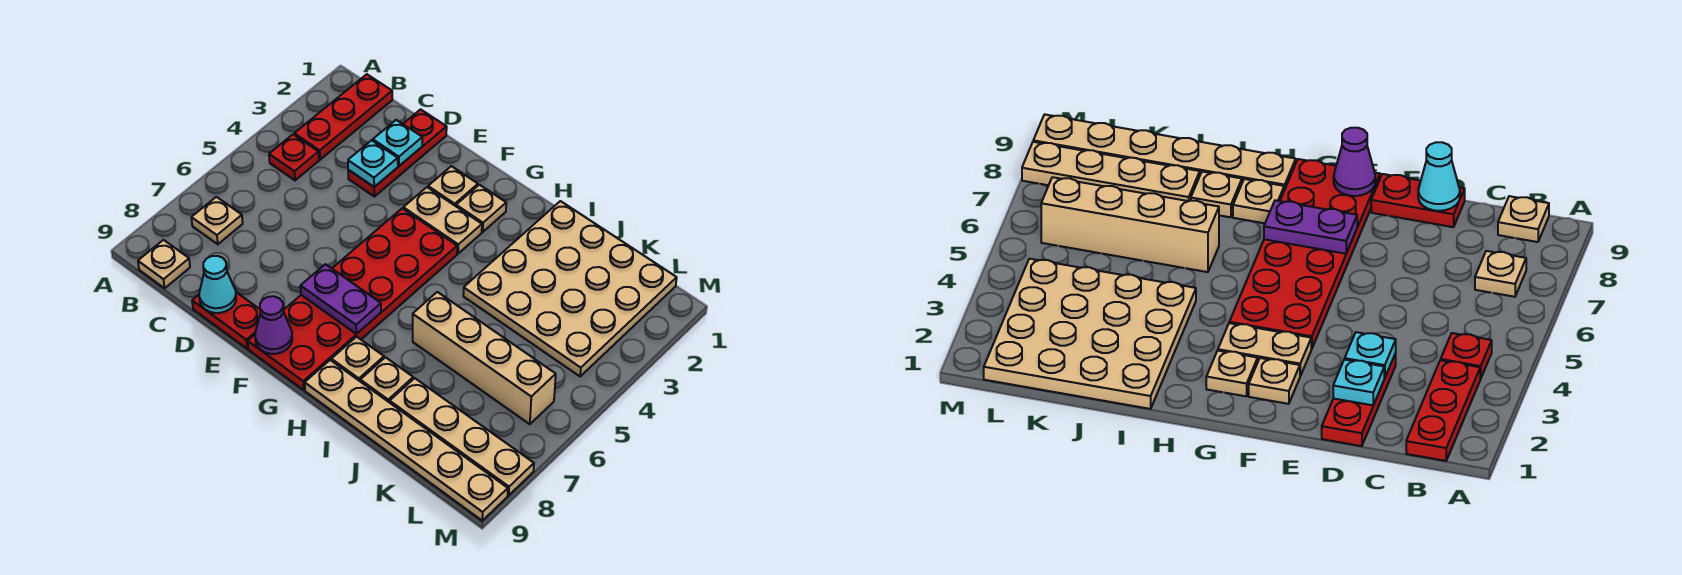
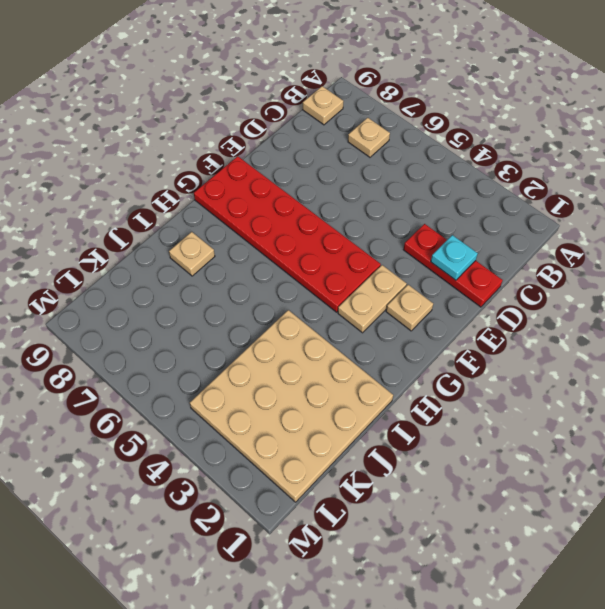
none -> red plate B1:B3 level 1
none -> red plate B4 level 1
none -> red plate D9:E9 level 1

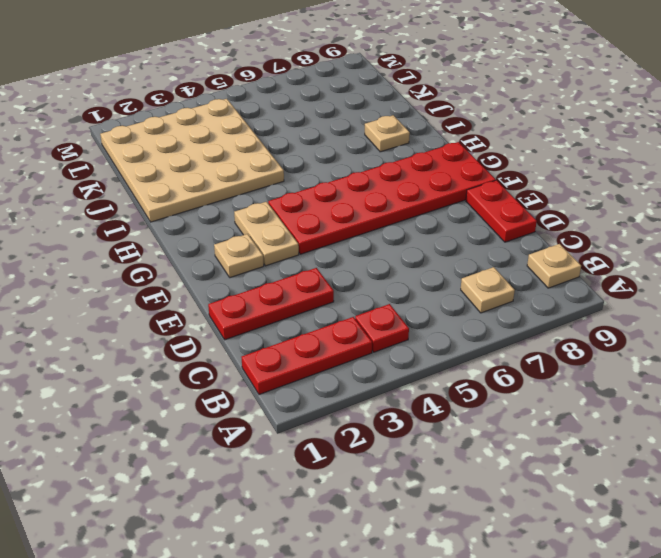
none -> tan plate G2 level 1
none -> tan plate H8 level 1
none -> tan plate H9:M9 level 1

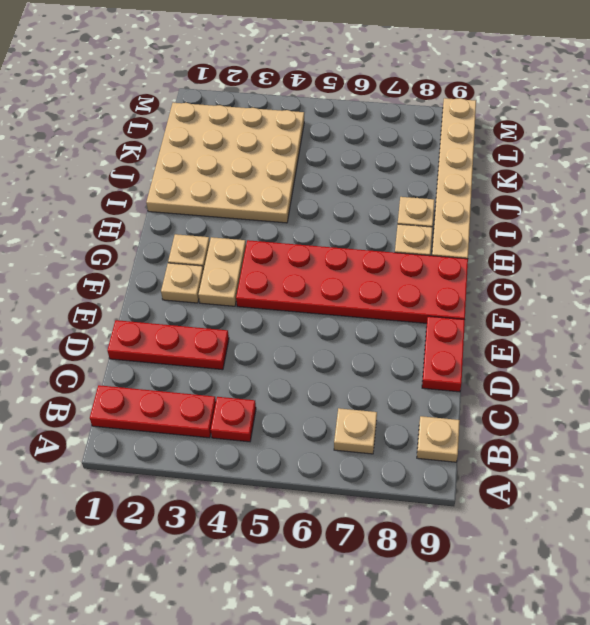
none -> tan brick I6:L6 level 1
none -> tan plate J8:M8 level 1
none -> cyan plate D2 level 2

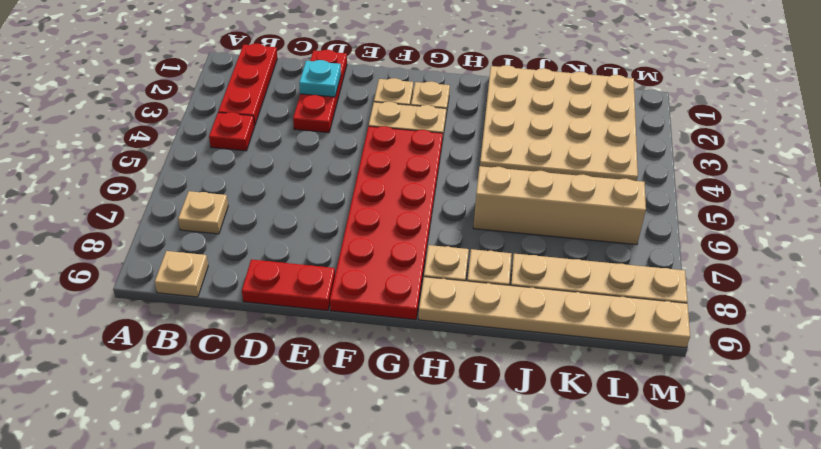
none -> cyan plate D3 level 2
none -> cyan cone D9 level 2
none -> purple plate F7:G7 level 2

